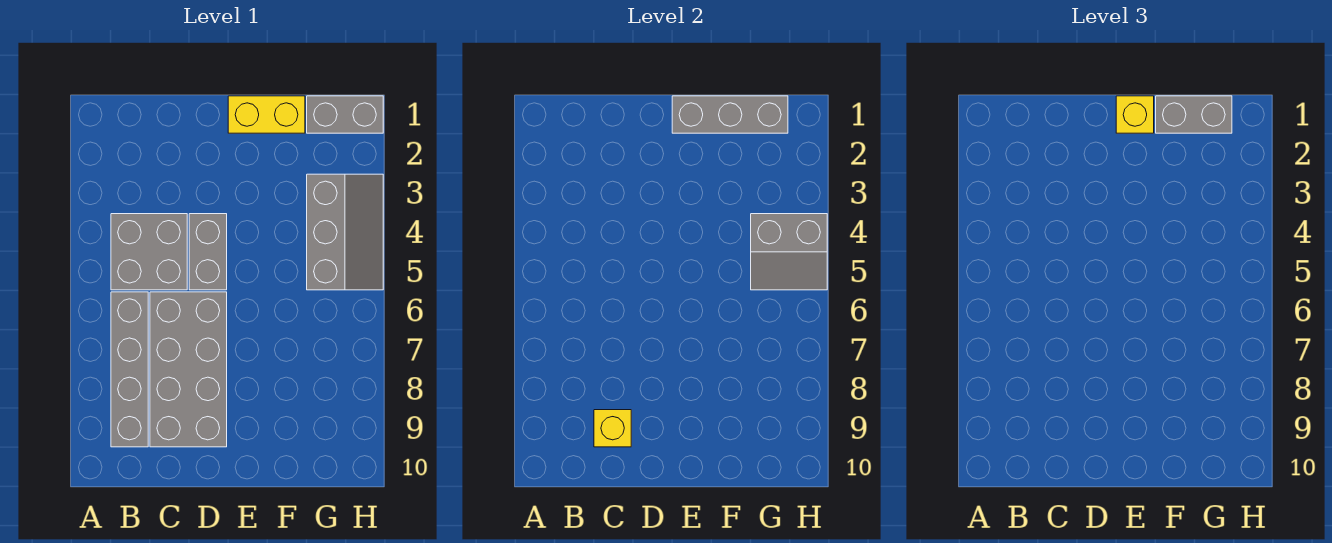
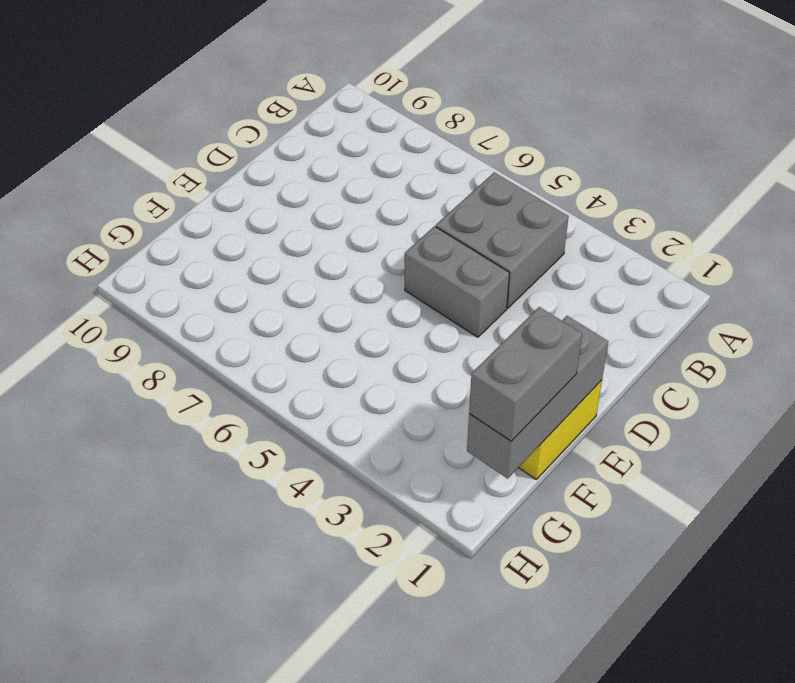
none -> grey brick B6:B9 level 1
none -> grey brick C6:D9 level 1
none -> grey brick G1:H1 level 1

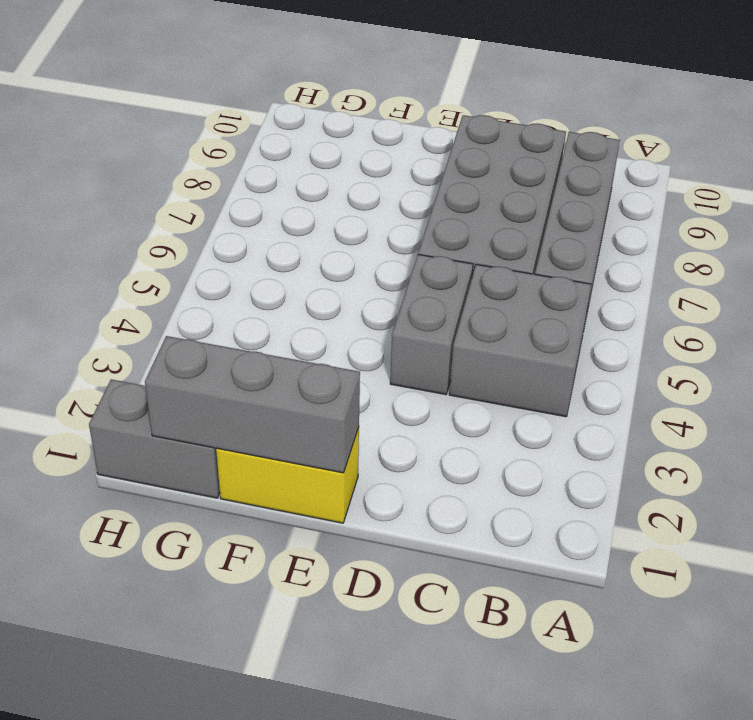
none -> grey slope G3:H5 level 1 top G
none -> yellow brick C9 level 2
none -> grey slope G4:H5 level 2 top 4

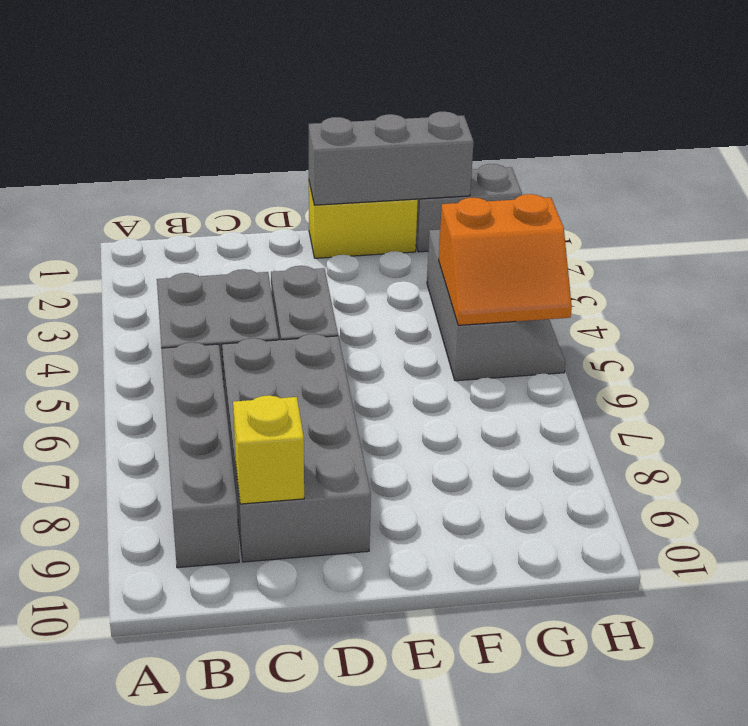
orange slope G4:H5 level 2 top 4 -> grey slope G4:H5 level 2 top 4
none -> yellow brick E1 level 3
none -> grey brick F1:G1 level 3

